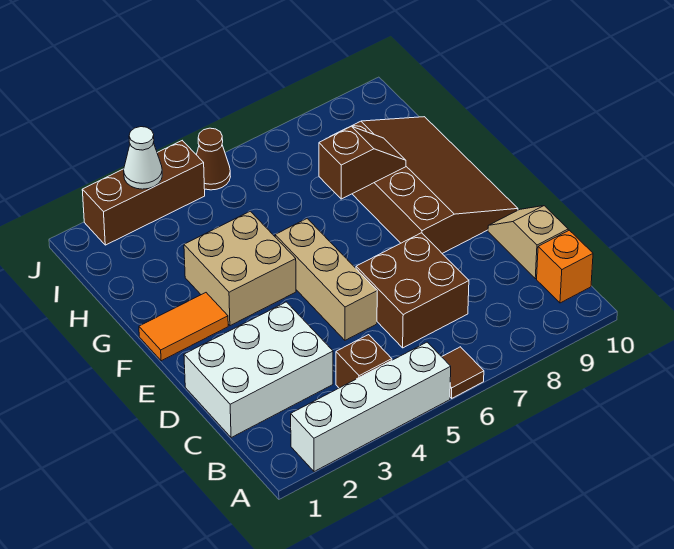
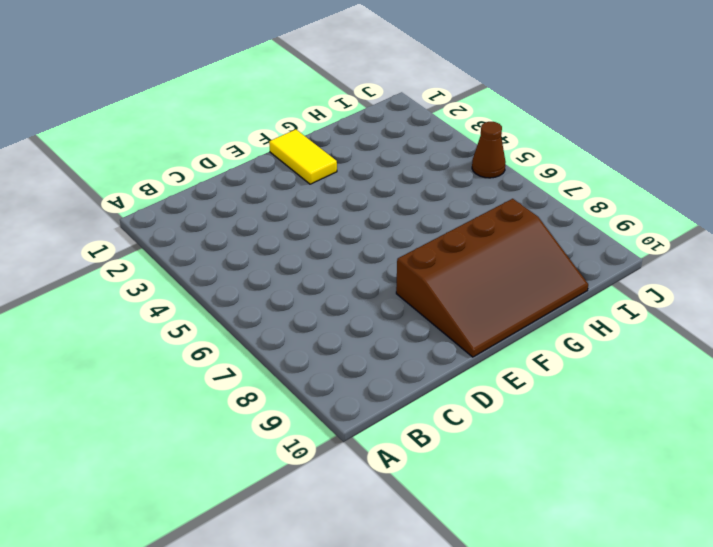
yellow tile F1:F2 level 1 -> orange tile F1:F2 level 1
none -> white brick A2:A5 level 1
none -> brown tile A6 level 1
none -> brown brick B4 level 1

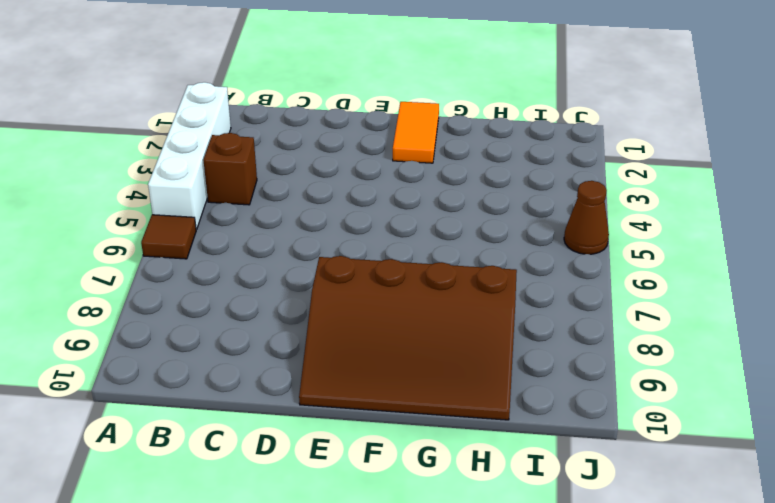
none -> orange brick B10 level 1
none -> white brick C1:D3 level 1
none -> brown brick C6:D7 level 1

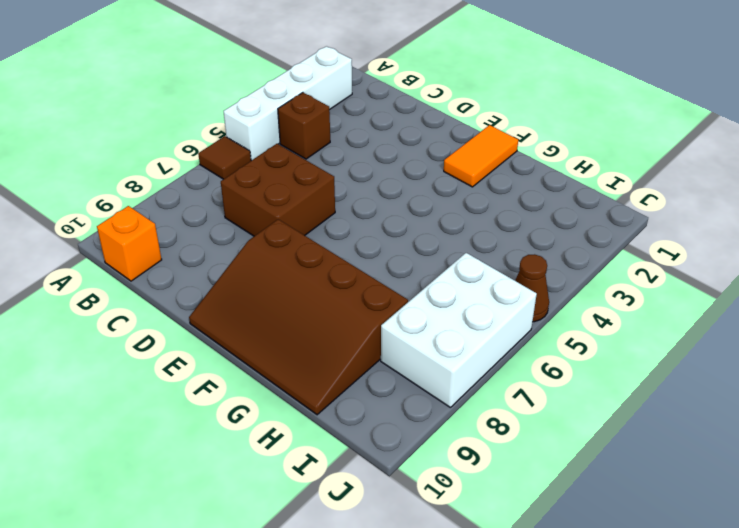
white brick I6:J8 level 1 -> white brick C1:D3 level 1
none -> tan slope C10:D10 level 1 top C
none -> tan brick D5:F5 level 1
none -> tan brick F3:G4 level 1

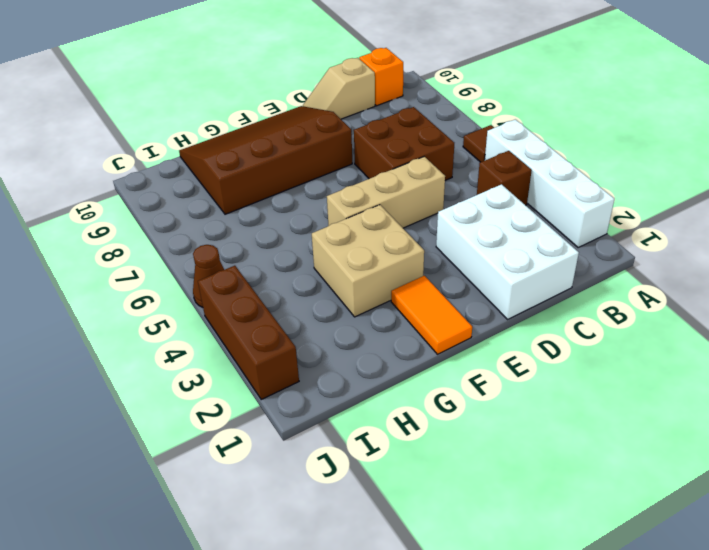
none -> brown slope G7:G8 level 2 top 7
none -> white cone J3 level 2

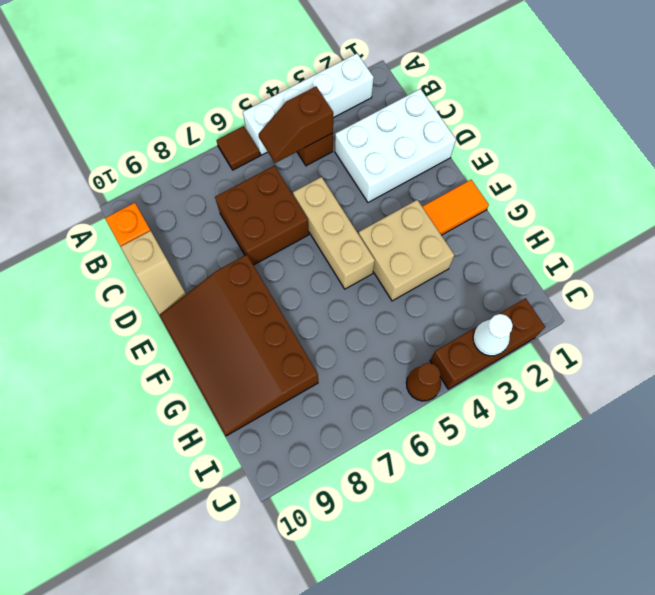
brown slope B4:B5 level 2 top 4 -> brown slope G7:G8 level 2 top 7

